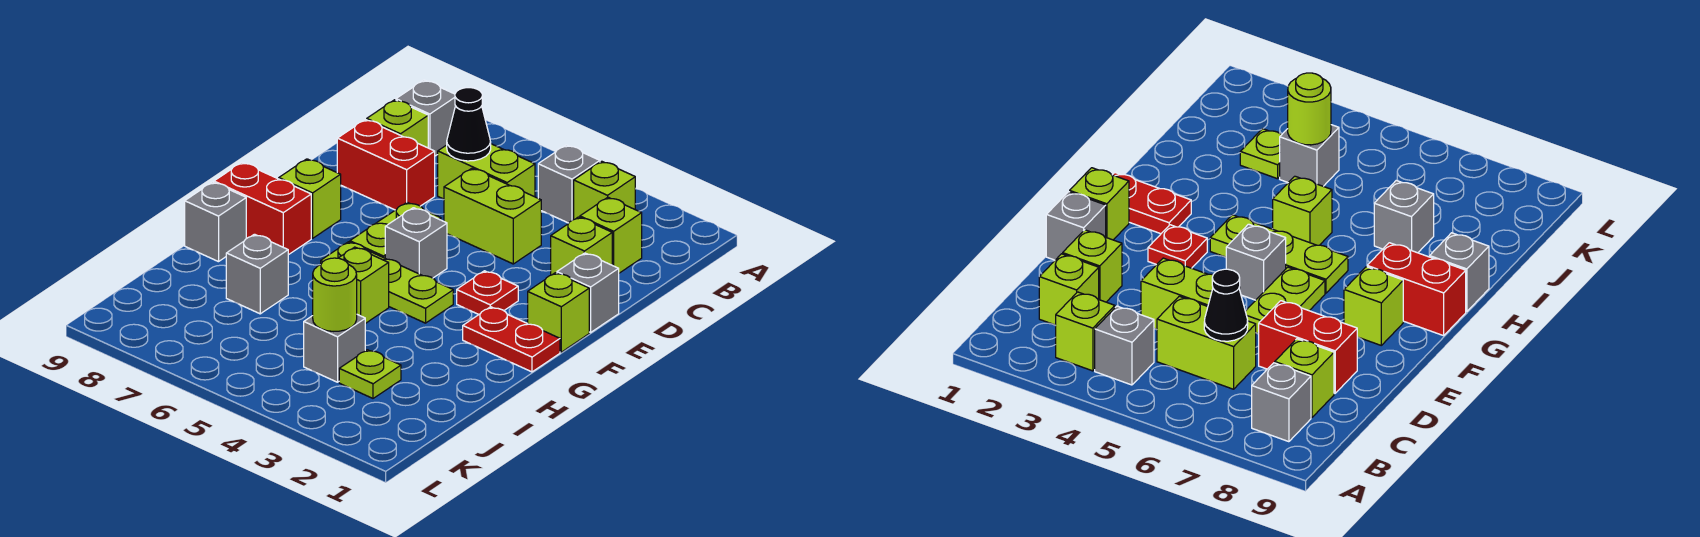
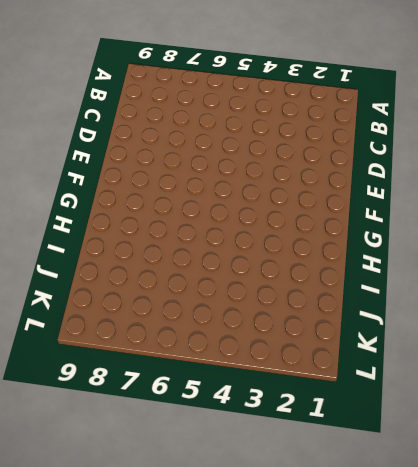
none -> lime brick B3 level 1
none -> grey brick B4 level 1
none -> grey brick B8 level 1

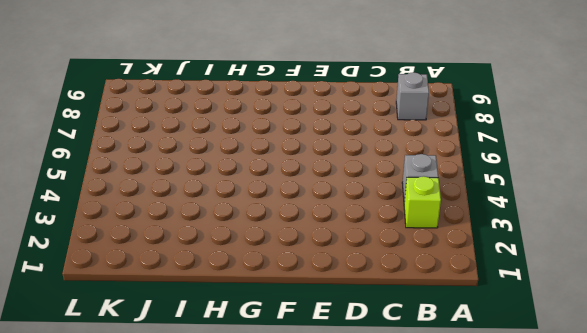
none -> lime brick C2 level 1
none -> lime brick C5:C6 level 1
none -> lime brick C8 level 1

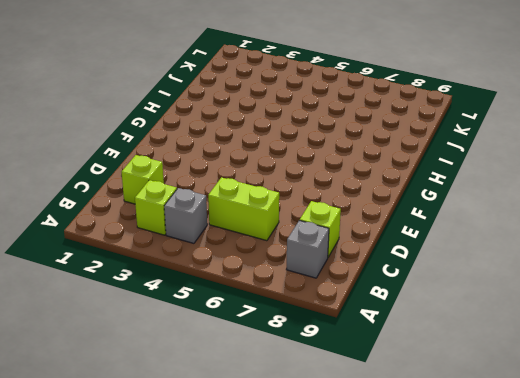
none -> lime brick D2 level 1
none -> lime brick D4:D5 level 1
none -> red brick D7:D8 level 1

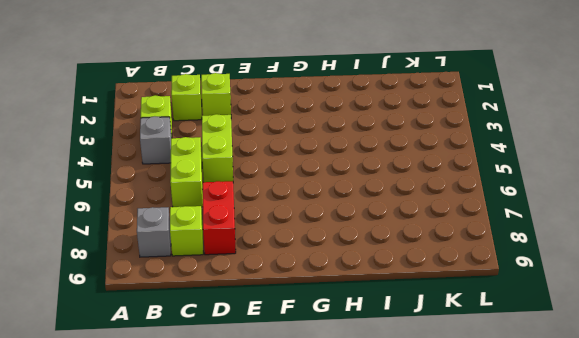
none -> grey brick E1 level 1
none -> lime plate E6:F6 level 1
none -> lime brick F1 level 1

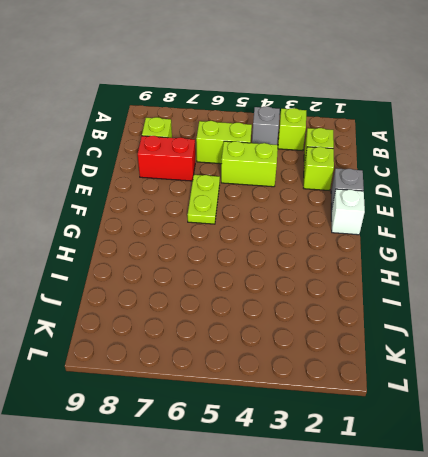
white brick F1 level 1 -> lime brick F1 level 1
none -> grey brick B8 level 1
none -> red plate F3 level 1
none -> grey brick F5 level 1

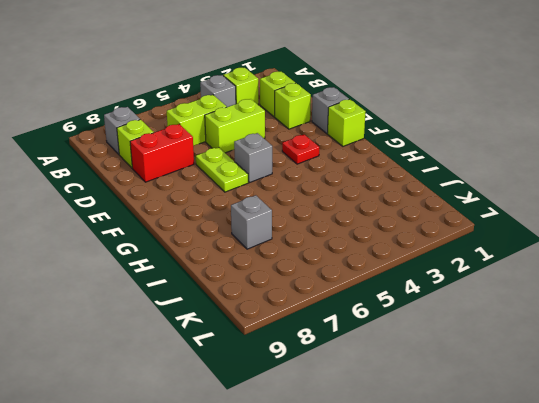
none -> lime brick F8 level 1
none -> red plate G1:G2 level 1
none -> lime plate G4:G6 level 1

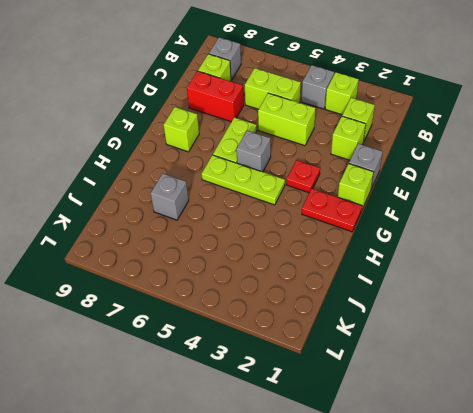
none -> red brick G8:G9 level 1
none -> lime brick H5 level 1
none -> grey brick H9 level 1

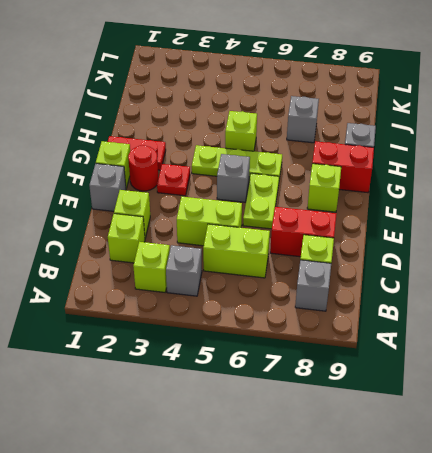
red round brick F2 level 1 -> none
none -> lime plate J3 level 1
none -> grey brick J4 level 1
none -> black cone C6 level 2

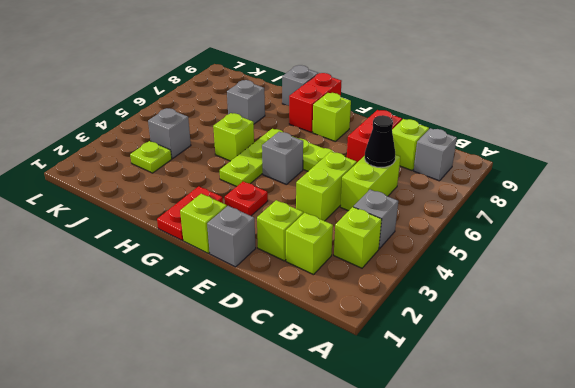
none -> lime round brick J4 level 2

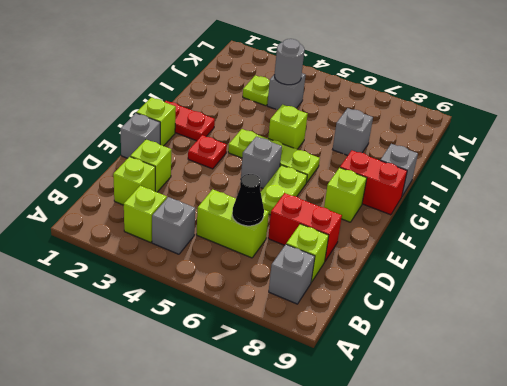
grey round brick J4 level 2 -> lime round brick J4 level 2
none -> lime brick D4:D5 level 1

